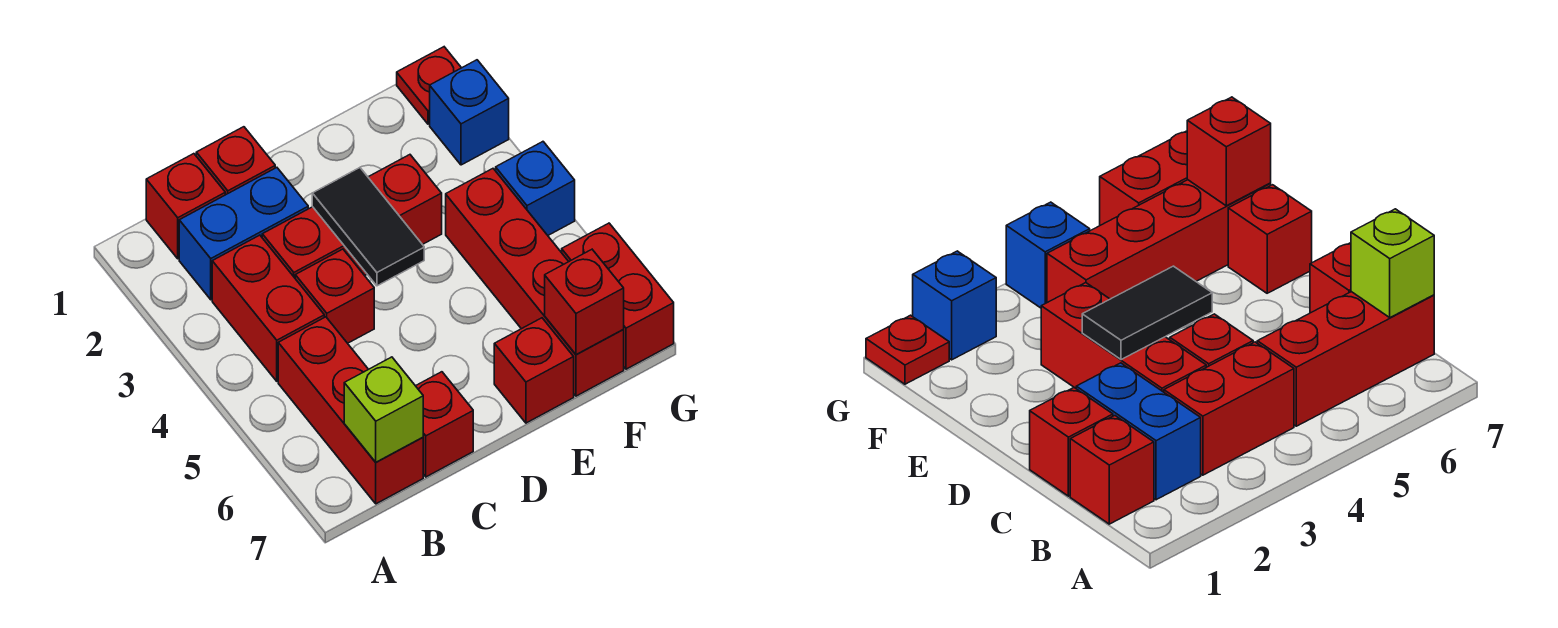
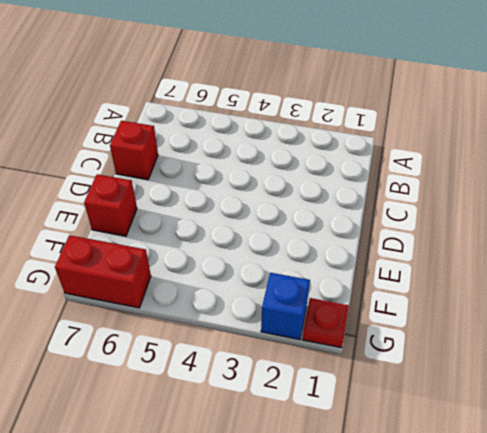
none -> red brick B1 level 1
none -> blue brick B2:C2 level 1
none -> red brick B3:B4 level 1

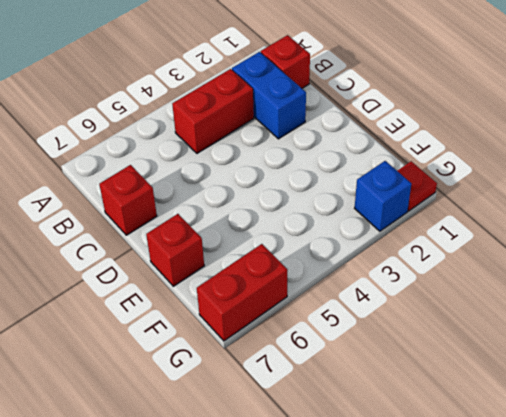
none -> red brick B5:B7 level 1
none -> red brick C1 level 1
none -> red brick C3:E3 level 1

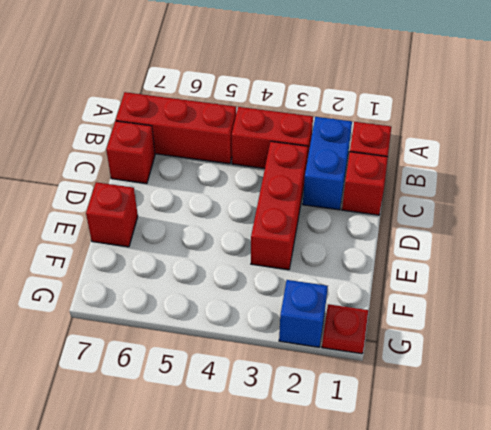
none -> red brick C4 level 1
none -> red brick F4:F7 level 1
none -> blue brick G4 level 1

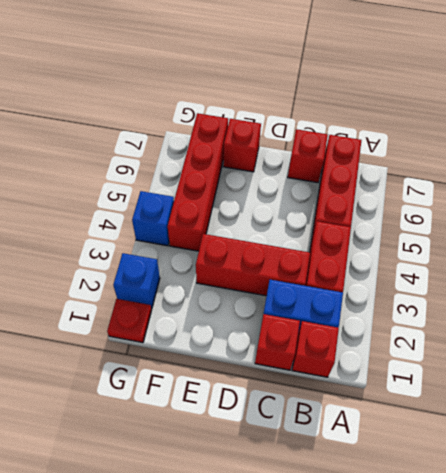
none -> red brick C4 level 1
none -> red brick G6:G7 level 1
none -> lime brick B7 level 2

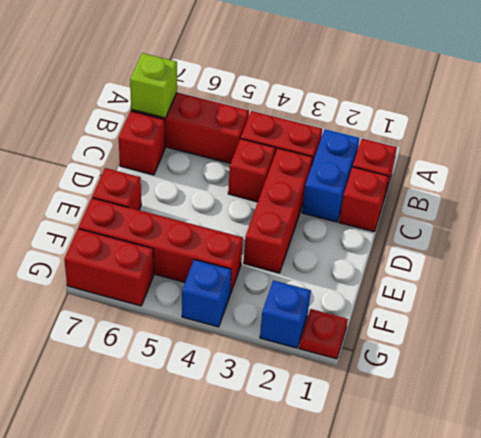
none -> black tile D3:D4 level 2
none -> red brick F7 level 2

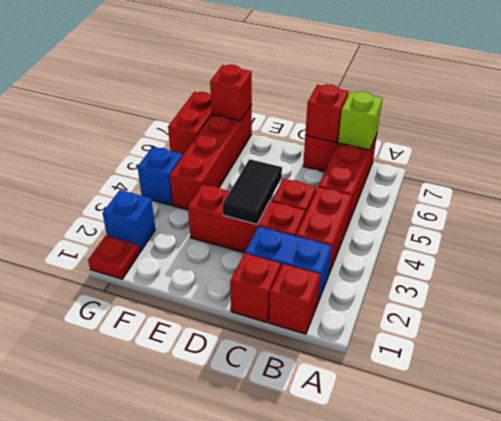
red brick C7 level 2 -> red brick E7 level 1

